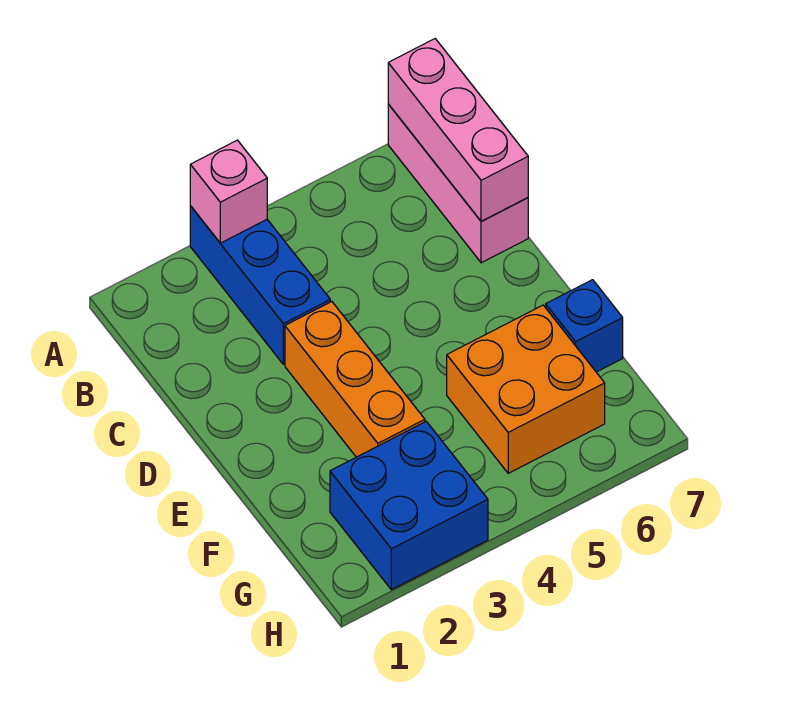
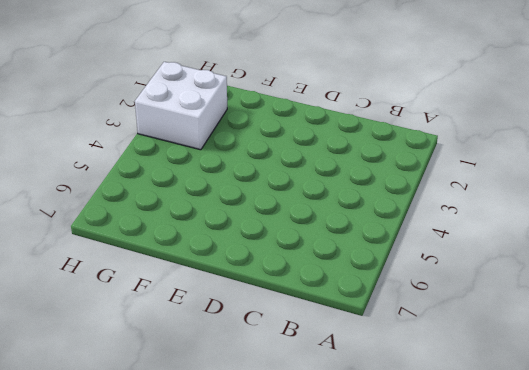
white brick G2:H3 level 1 -> blue brick G2:H3 level 1
none -> blue brick A3:C3 level 1
none -> pink brick A7:C7 level 1

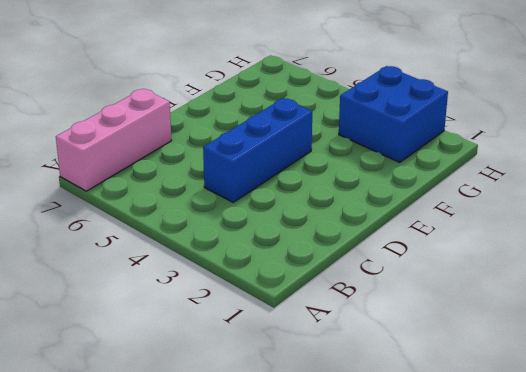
blue brick C4:E4 level 1 -> blue brick A3:C3 level 1
none -> orange brick D3:F3 level 1
none -> orange brick F5:G6 level 1

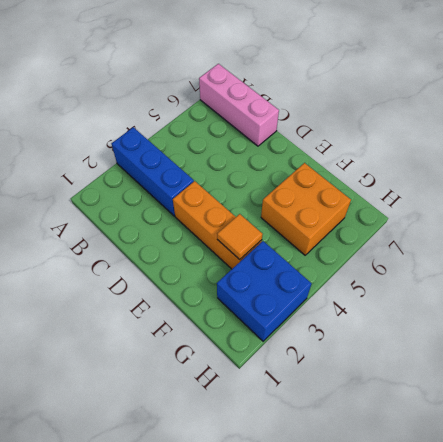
orange tile F3 level 2 -> none
none -> blue brick F7 level 1
none -> pink brick A3 level 2

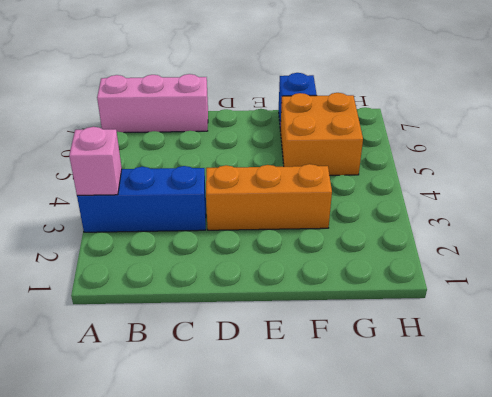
none -> blue brick G2:H3 level 1
none -> pink brick A7:C7 level 2

